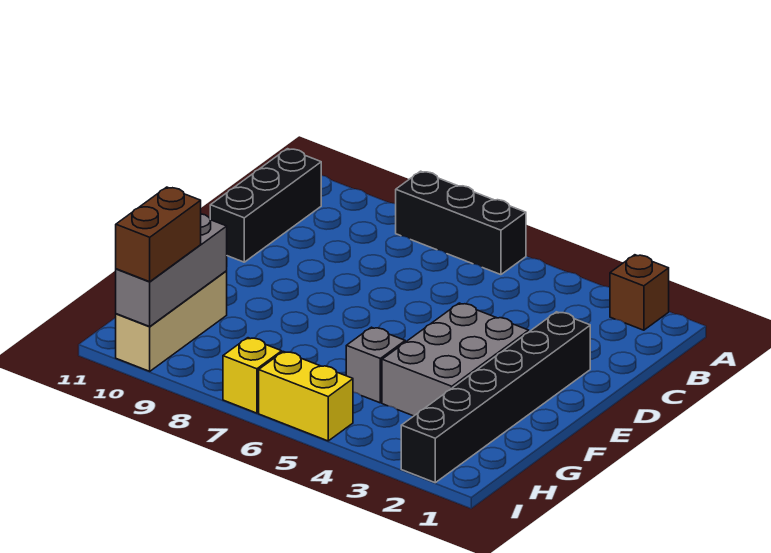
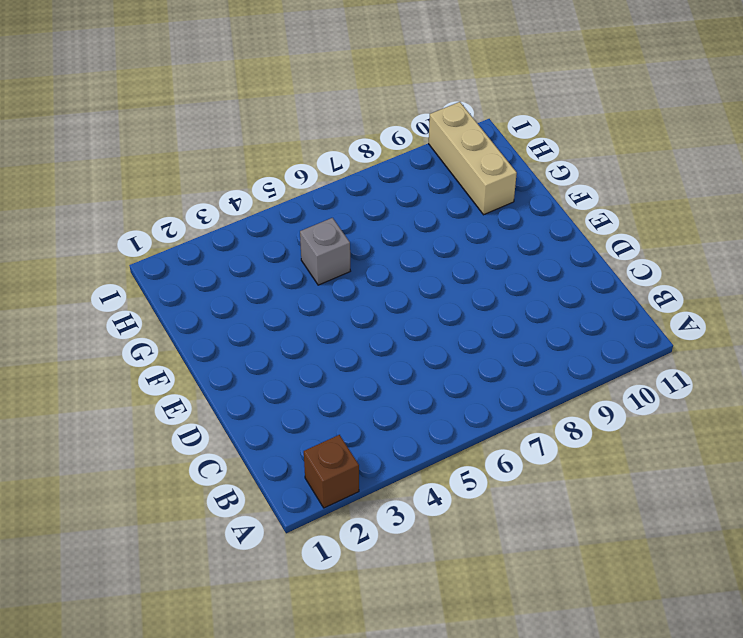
none -> black brick A6:A8 level 1
none -> black brick B11:D11 level 1

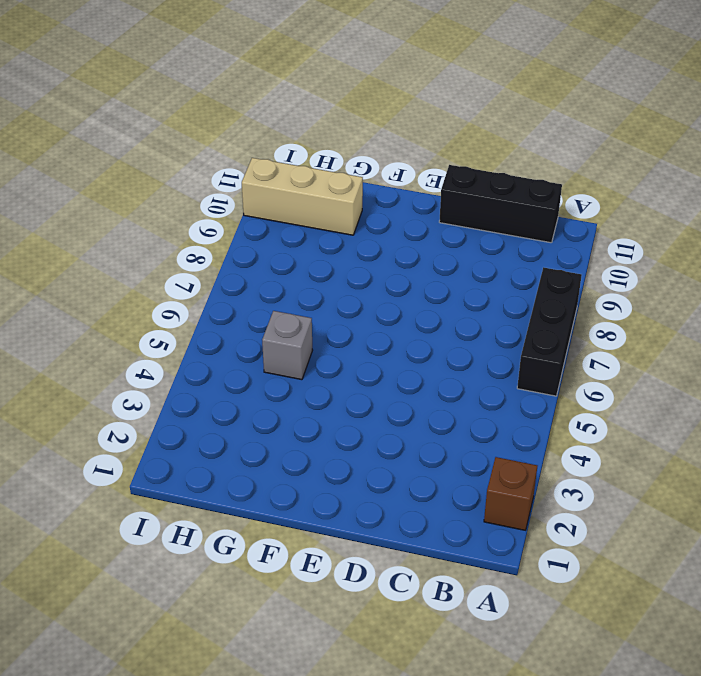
none -> black brick D2:I2 level 1
none -> grey brick E3:G4 level 1

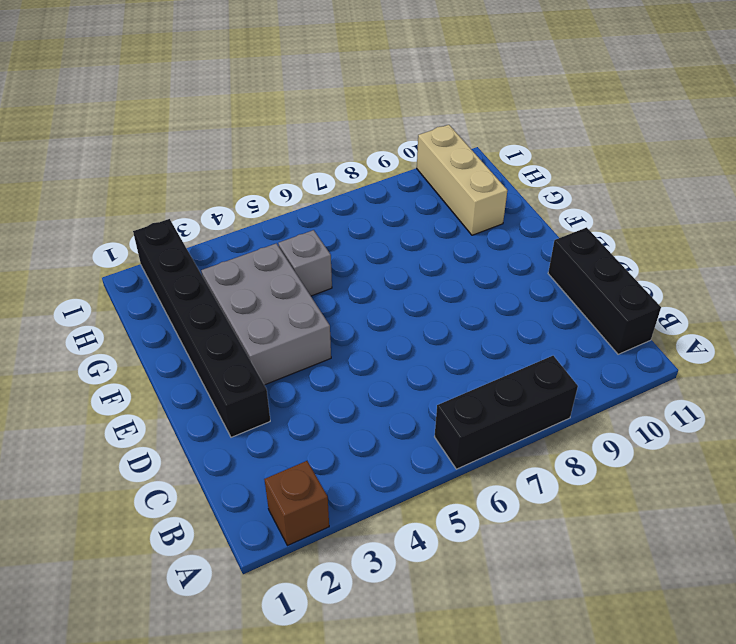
none -> yellow brick I5:I6 level 1
none -> yellow brick I7 level 1

